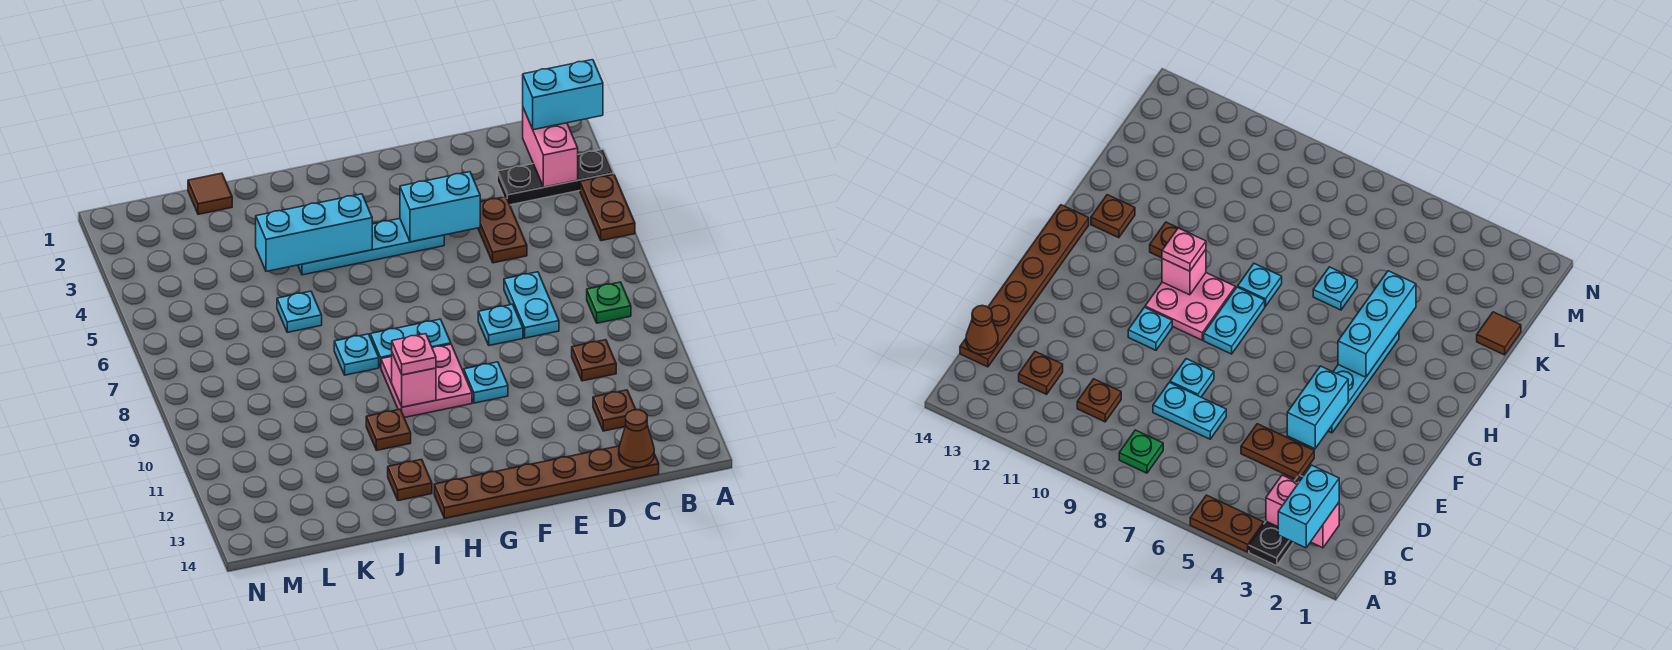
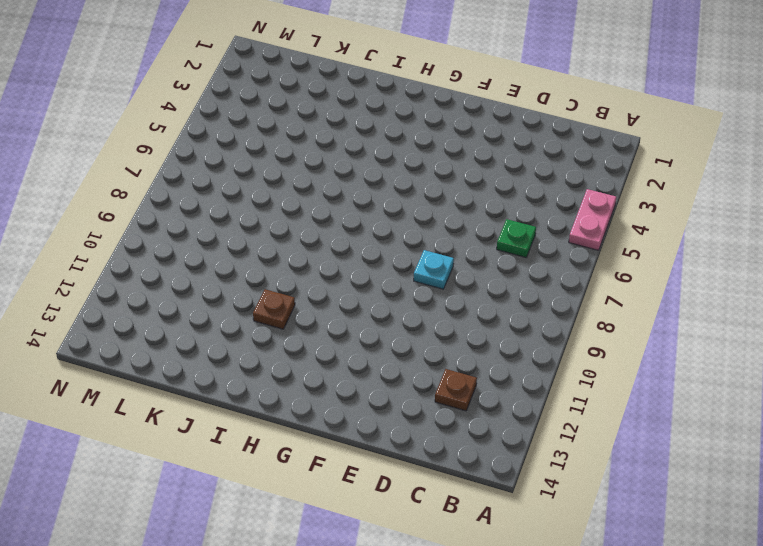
pink plate A4:A5 level 1 -> brown plate A4:A5 level 1
green plate C6 level 1 -> green plate B8 level 1
none -> black plate A3:C3 level 1
none -> brown plate C10 level 1
none -> brown plate C14:H14 level 1

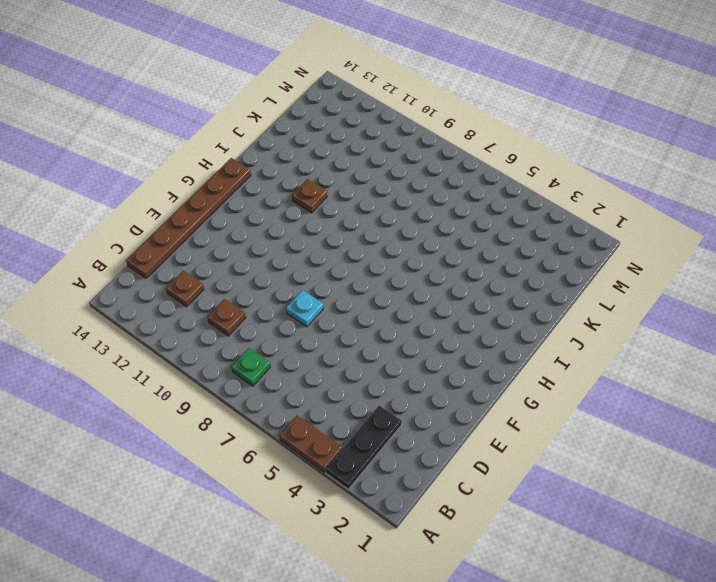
none -> brown plate D4:D5 level 1
none -> cyan plate D7:D8 level 1
none -> cyan plate F4:I4 level 1

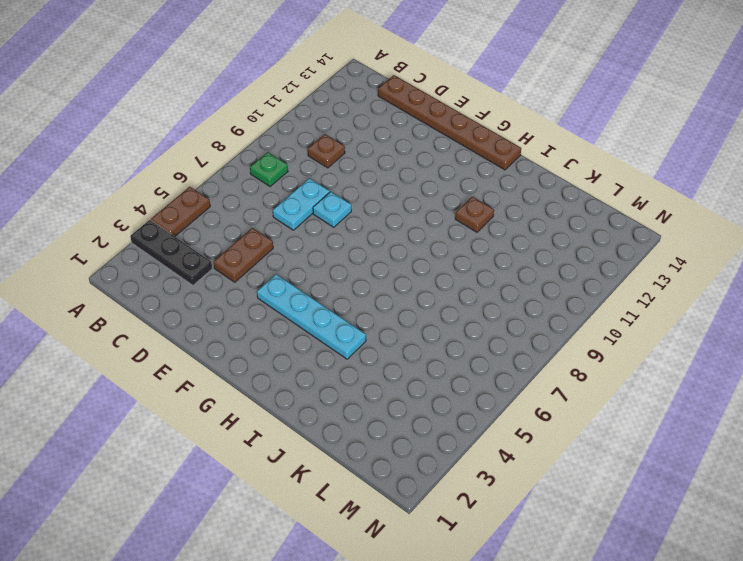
none -> brown plate C12 level 1
none -> cyan plate F10 level 1
none -> cyan plate G8:H8 level 1

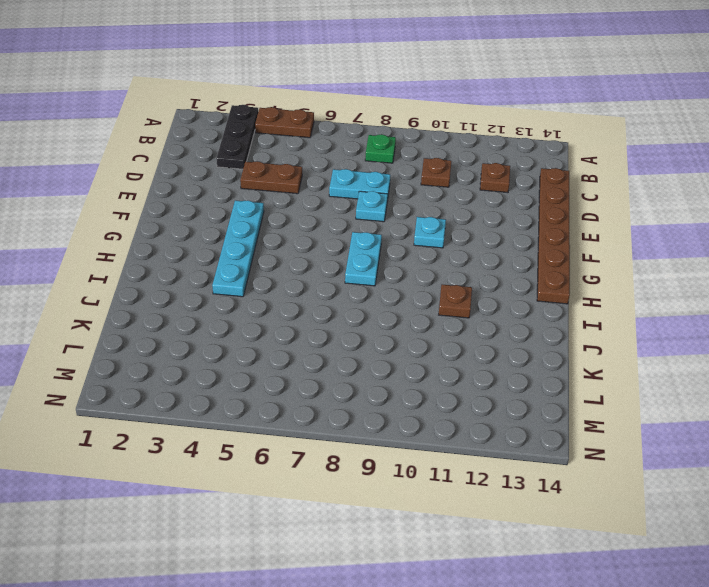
none -> pink plate G9:H10 level 1
none -> cyan plate I8 level 1
none -> brown plate I13 level 1

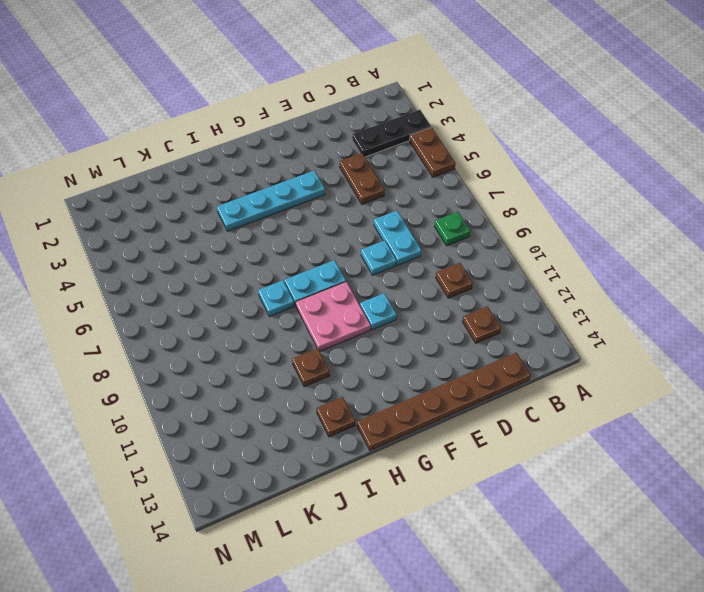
none -> cyan plate J6 level 1
none -> brown tile K1 level 1
none -> pink brick B2:B3 level 2

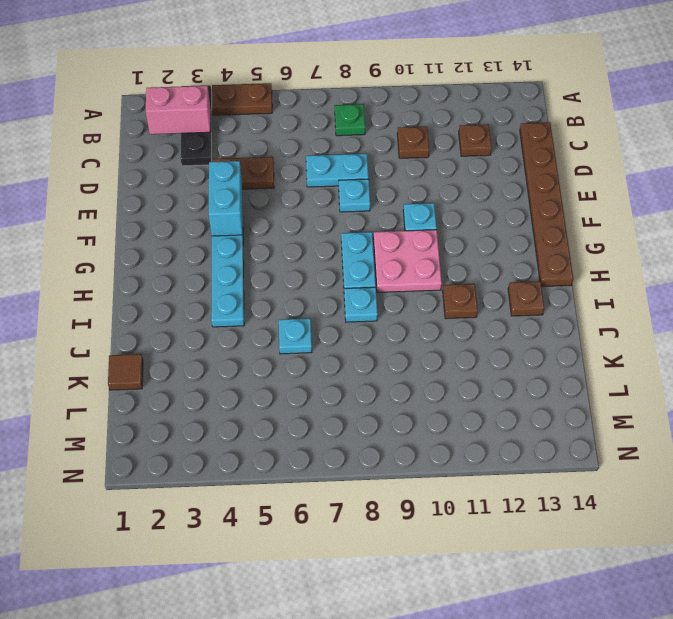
none -> brown cone C14 level 2
none -> cyan brick H4:J4 level 2
none -> pink brick H10 level 2

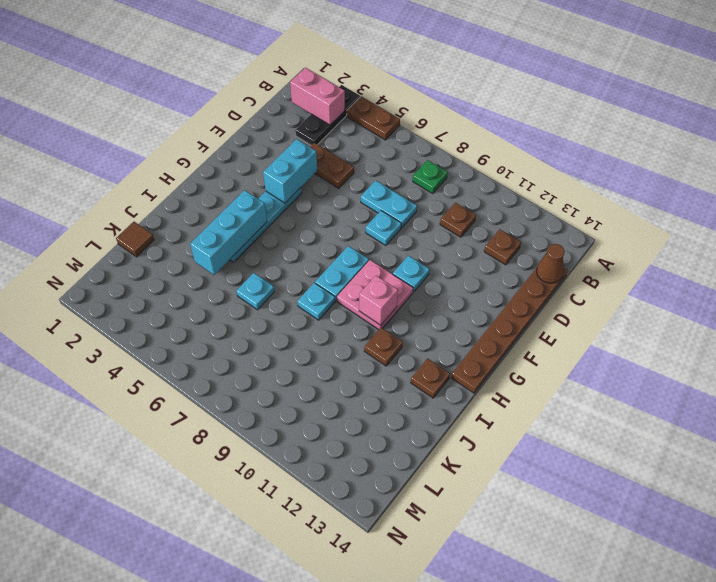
none -> cyan brick A2:B2 level 3
none -> pink plate H10 level 3

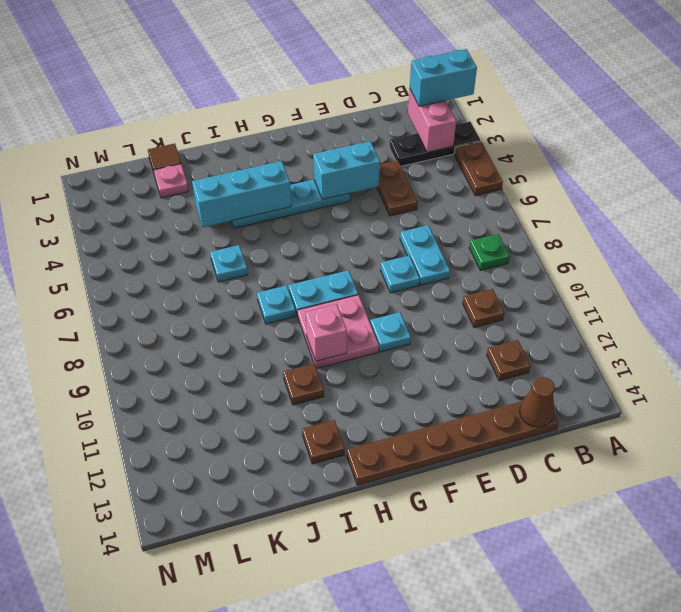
pink plate K2 level 1 -> pink plate H10 level 3

